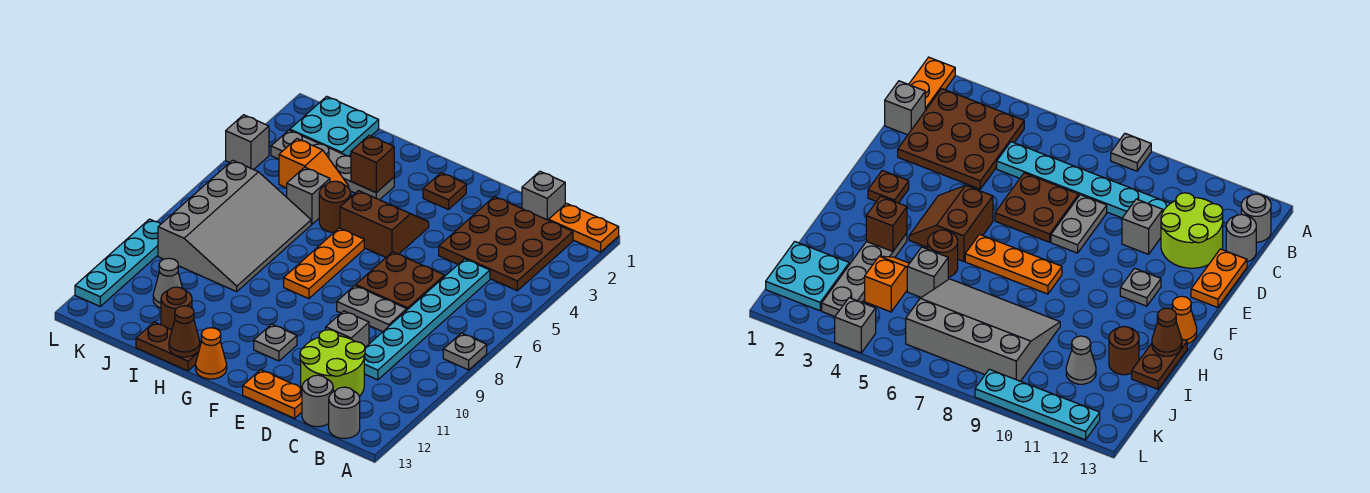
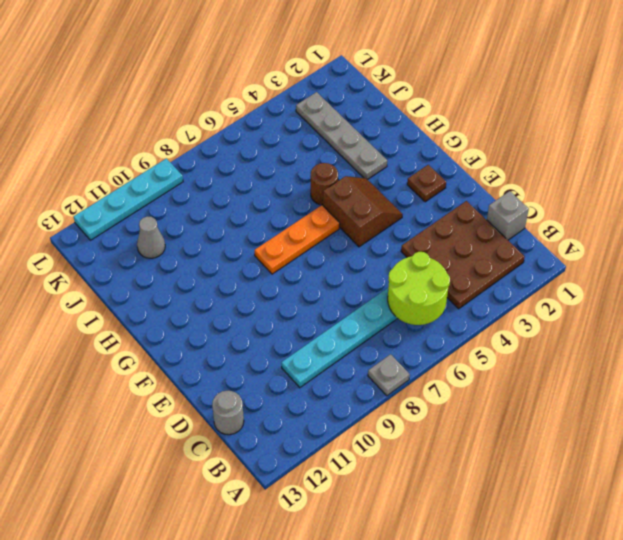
lime round brick B5:C6 level 2 -> lime round brick C11:D12 level 1
none -> orange plate A1:B1 level 1
none -> grey round brick B13 level 1
none -> brown plate D6:E7 level 1
none -> grey plate D8:E8 level 1

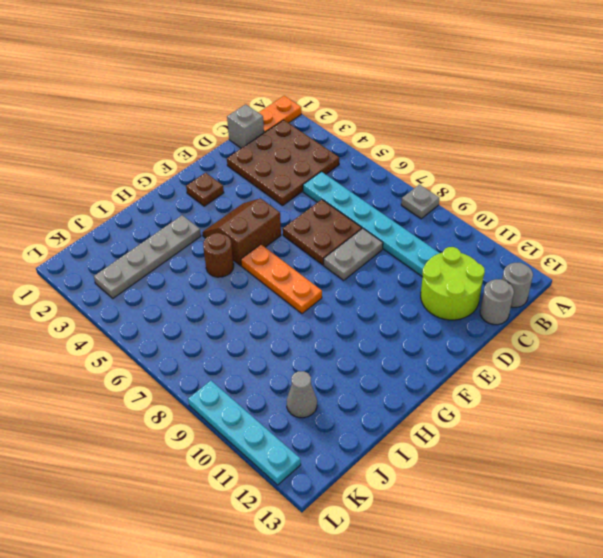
none -> grey brick D10 level 1
none -> orange plate D13:E13 level 1
none -> grey plate F11 level 1
none -> orange cone G13 level 1

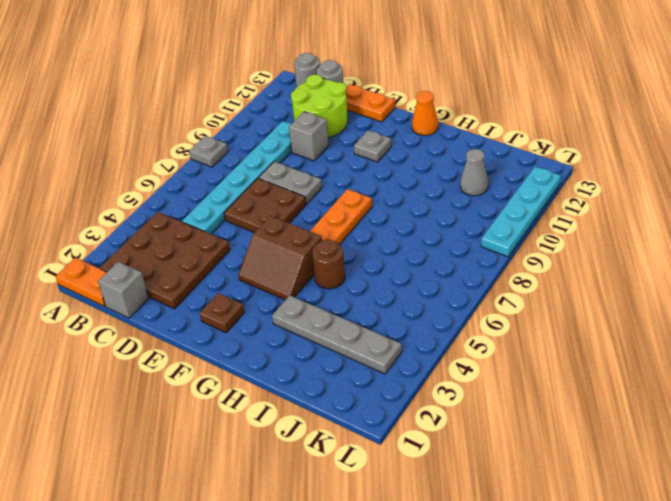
none -> brown plate H13:I13 level 1
none -> orange slope I4:J4 level 1 top J
none -> grey brick I5 level 1
none -> grey slope I6:K9 level 1 top K

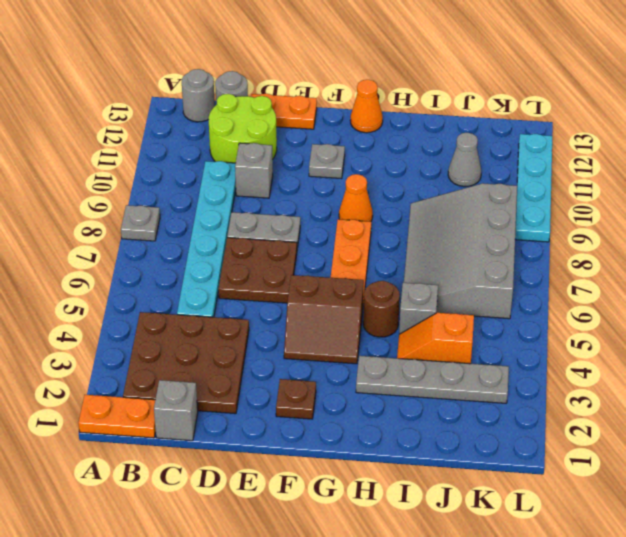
orange cone G9 level 1 -> none
none -> brown plate H13:I13 level 1
none -> brown round brick I12 level 1
none -> cyan plate J1:K2 level 1
none -> grey brick L4 level 1

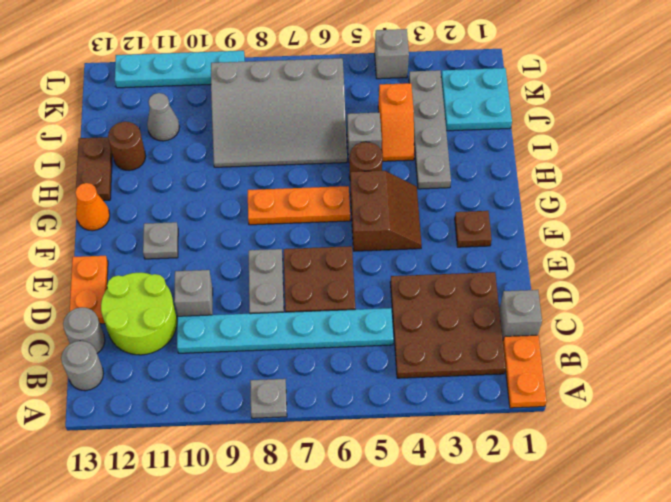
none -> brown brick H3 level 2
none -> brown cone H13 level 2

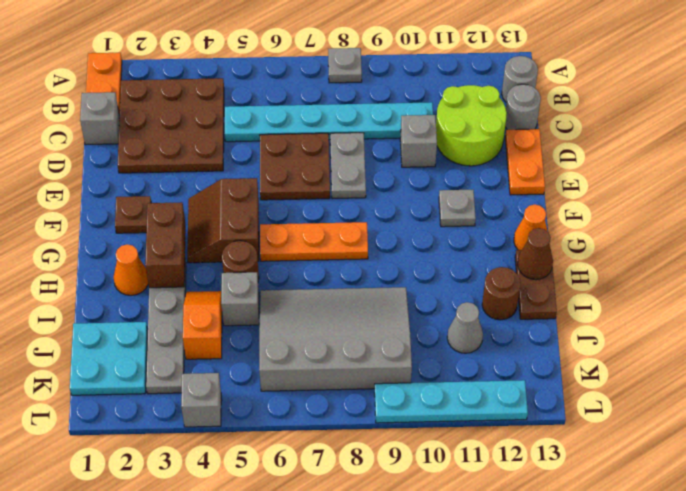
brown brick G3:H3 level 2 -> brown brick H3 level 2
orange cone H2 level 1 -> none

